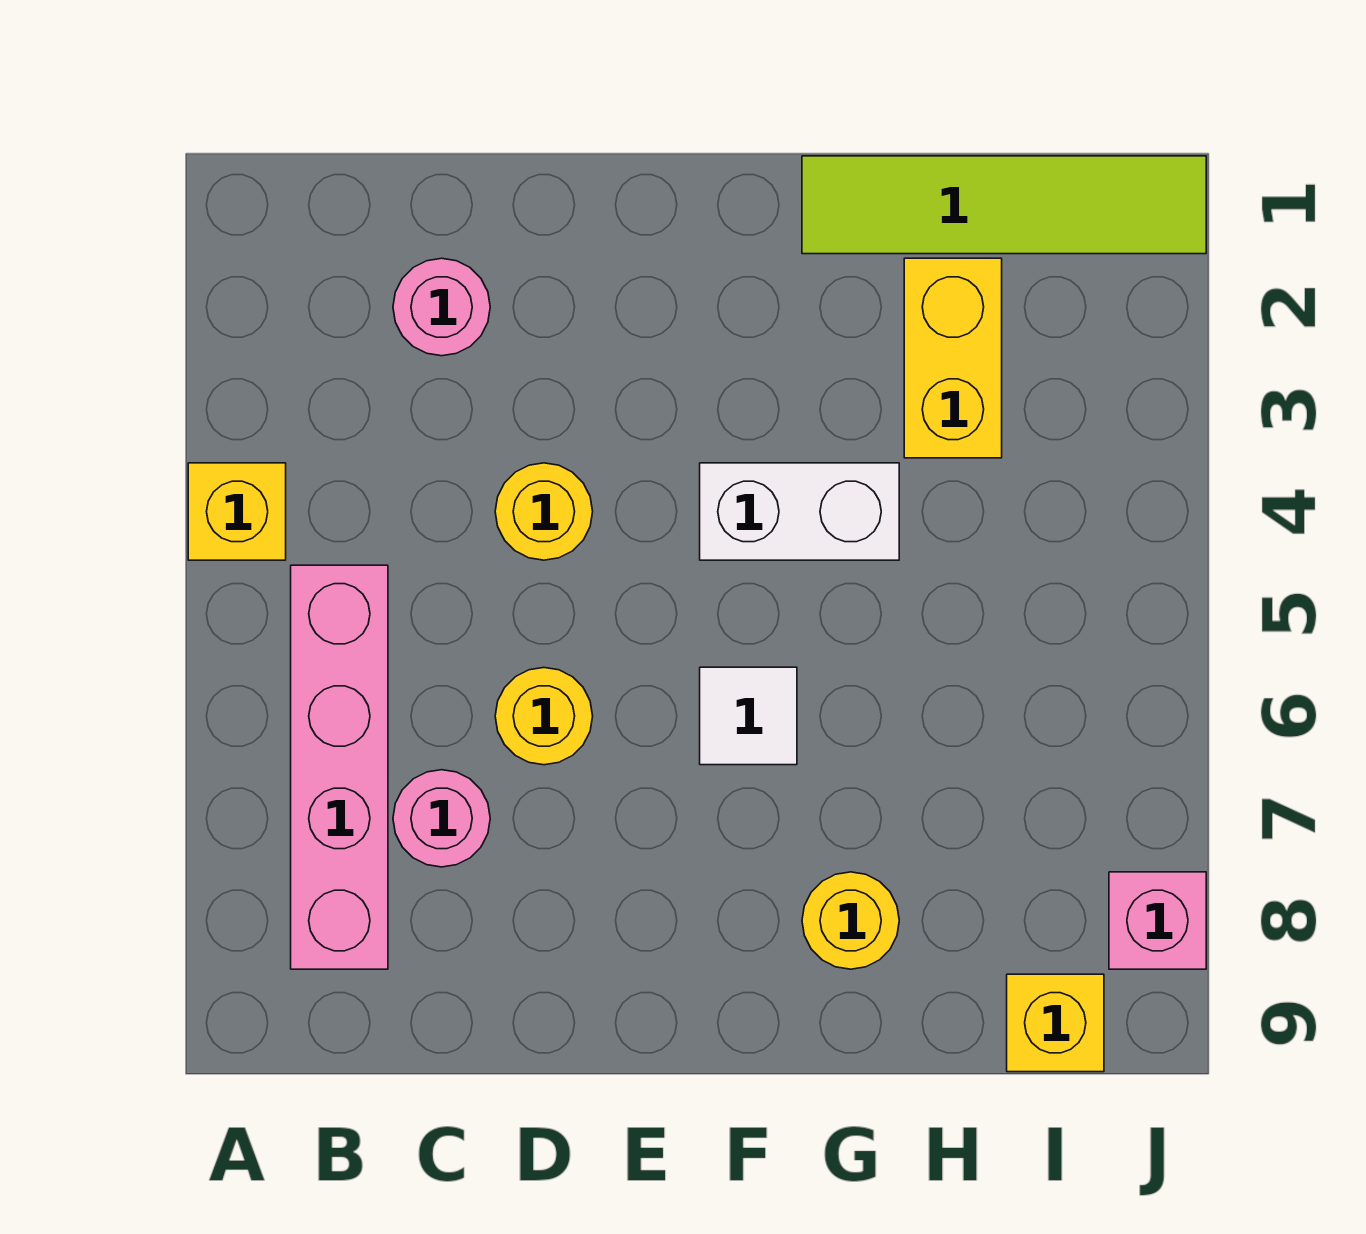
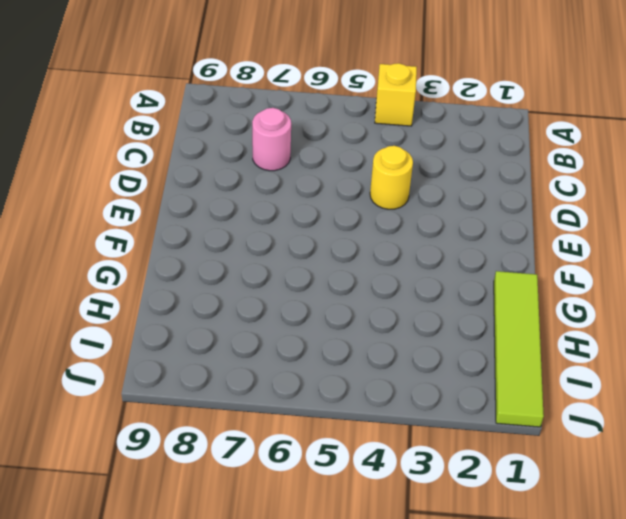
none -> pink brick B5:B8 level 1
none -> pink round brick C2 level 1
none -> yellow round brick D6 level 1

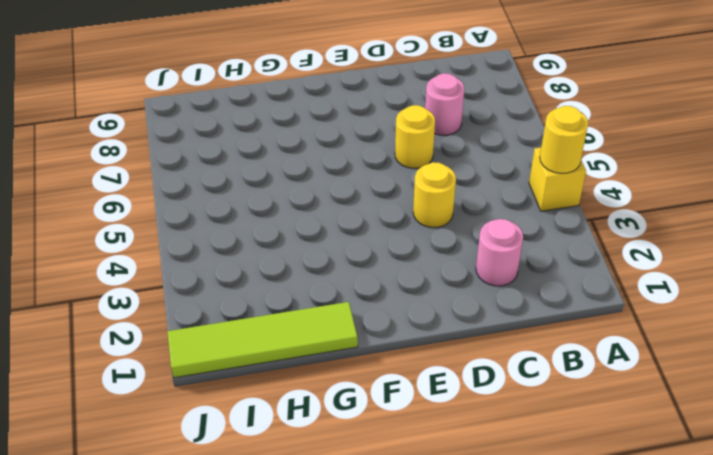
yellow round brick A4 level 2 -> yellow round brick G8 level 1
none -> pink brick B5:B8 level 1
none -> white brick F4:G4 level 1
none -> white tile F6 level 1

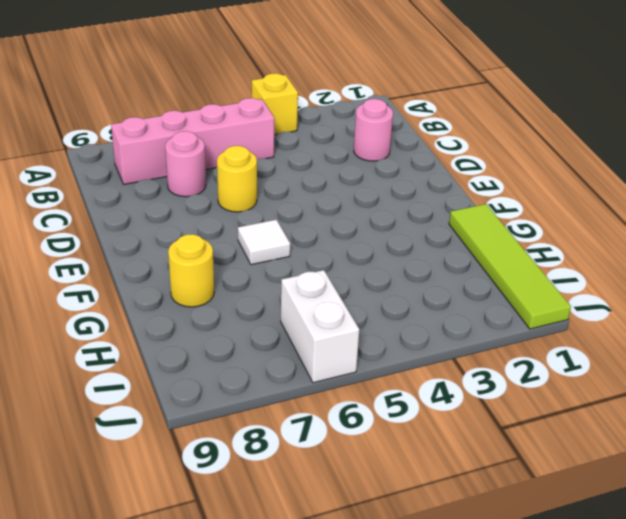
white brick I6:J6 level 1 -> white brick F4:G4 level 1
none -> yellow round brick D4 level 1
none -> yellow brick H2:H3 level 1
none -> yellow brick I9 level 1

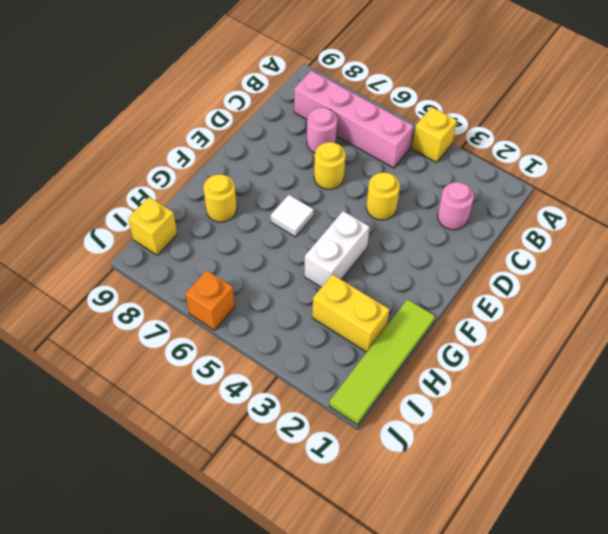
orange brick J6 level 1 -> none
none -> pink brick J8 level 1

